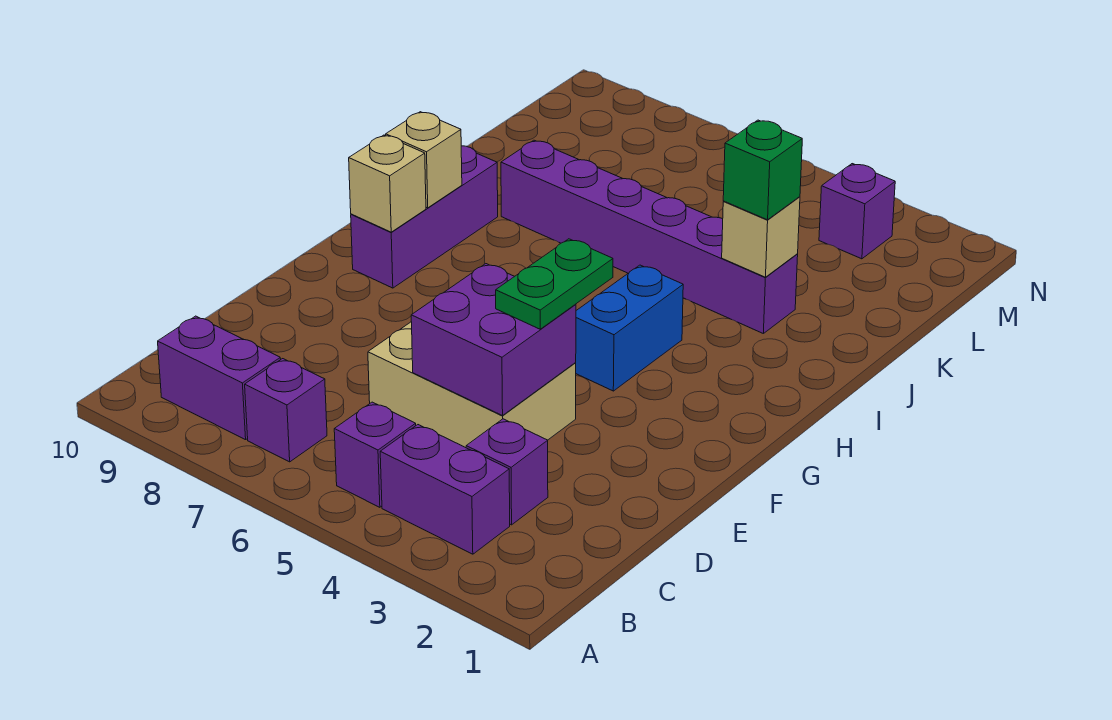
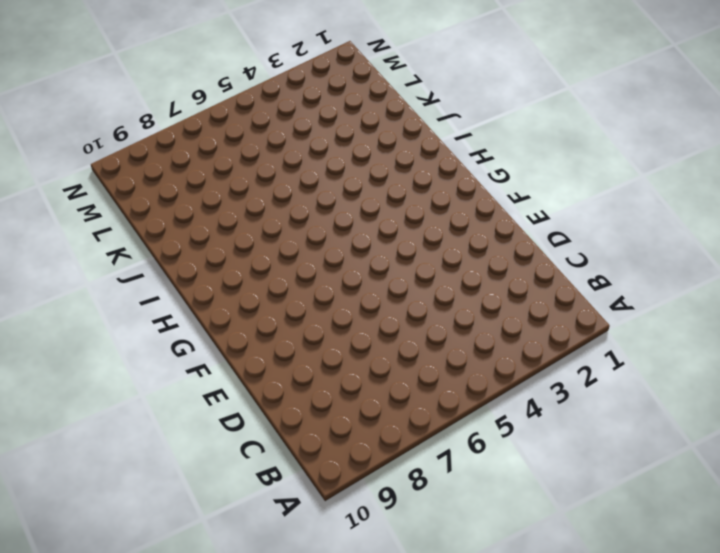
none -> purple brick B3:B4 level 1
none -> purple brick B5 level 1
none -> purple brick B7 level 1

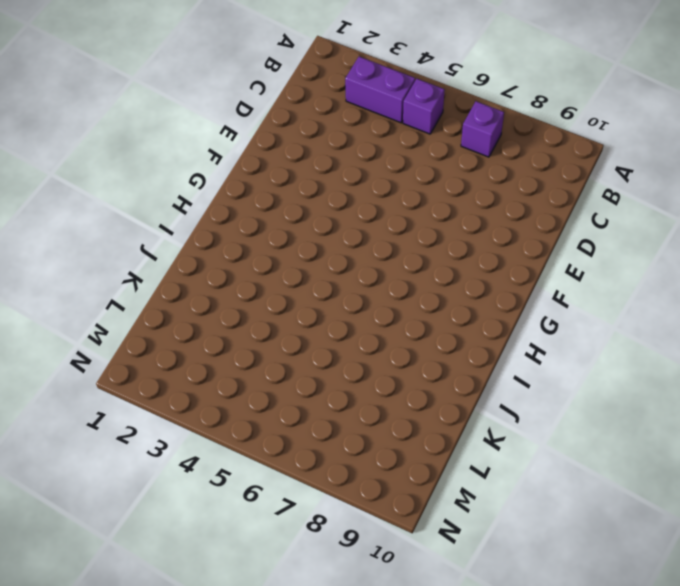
none -> purple brick B8:B9 level 1
none -> purple brick C3 level 1
none -> tan brick D4:E6 level 1

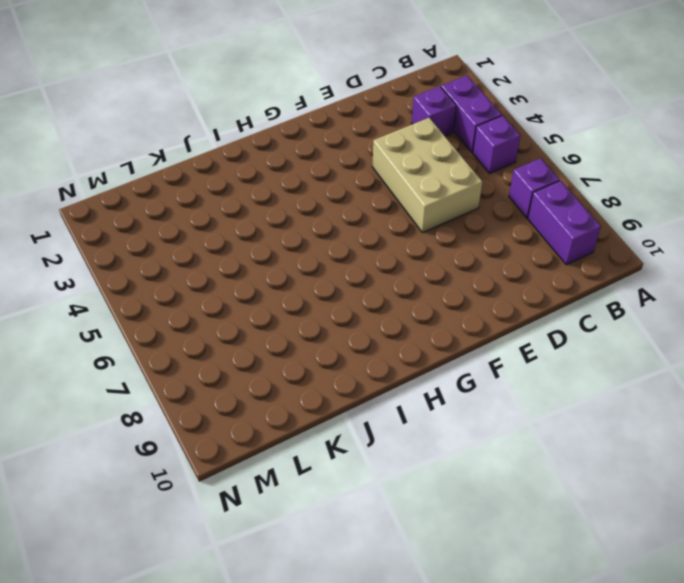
none -> blue brick G4:H4 level 1
none -> purple brick G9:I9 level 1
none -> purple brick J3:J8 level 1

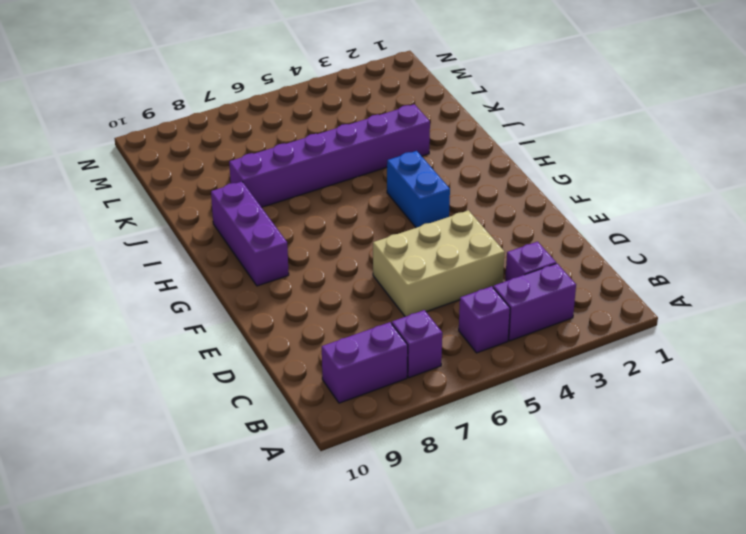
none -> purple brick M3 level 1
none -> purple brick D4:E5 level 2
none -> tan brick G9 level 2

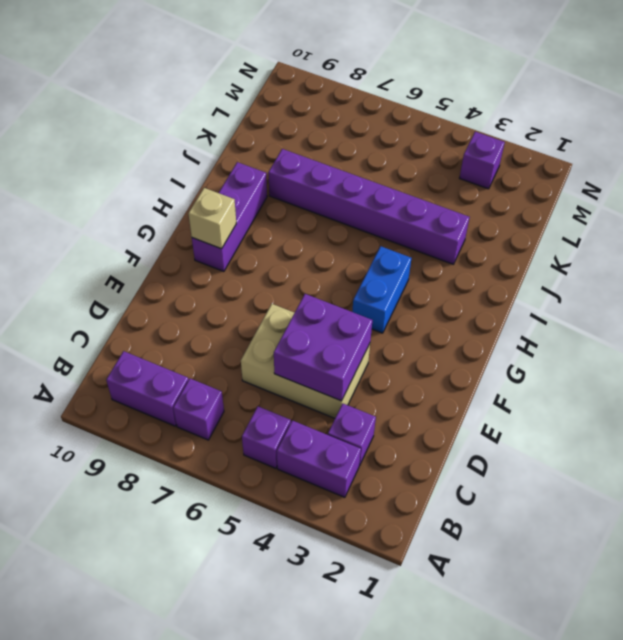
none -> tan brick H9 level 2
none -> tan brick J3 level 2
none -> green plate E4:F4 level 3

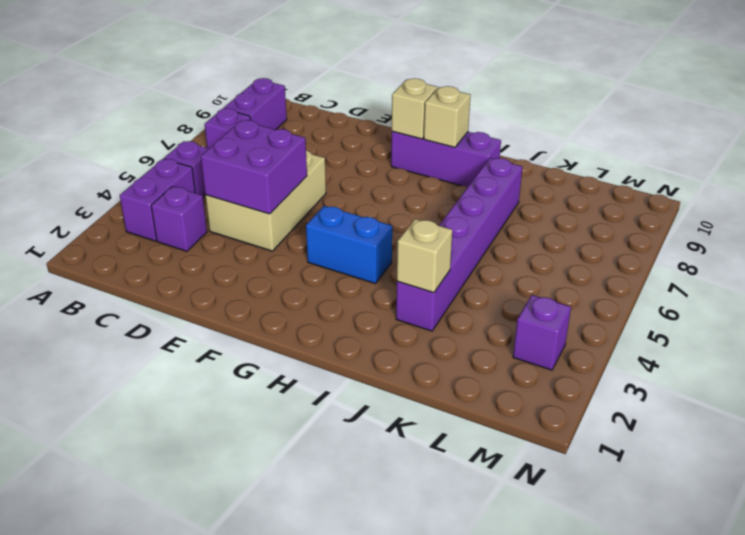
none -> green plate E4:F4 level 3
none -> green brick J3 level 3

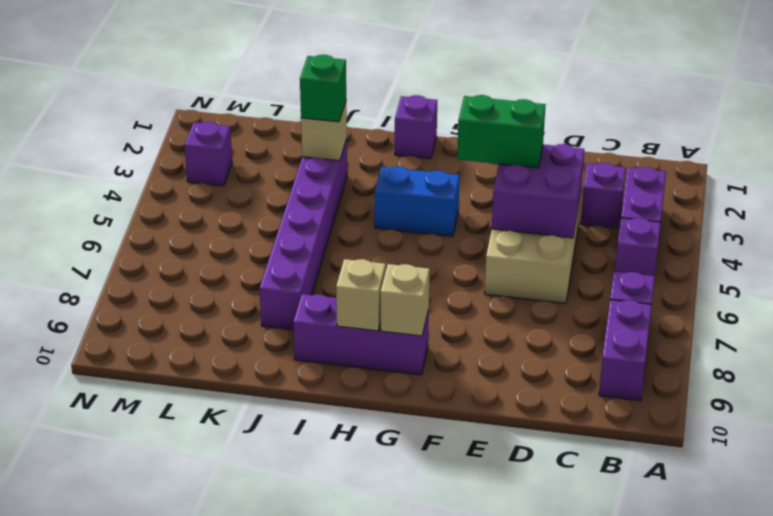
green brick E4:F4 level 3 -> green plate E4:F4 level 3
purple brick H1 level 1 -> none

